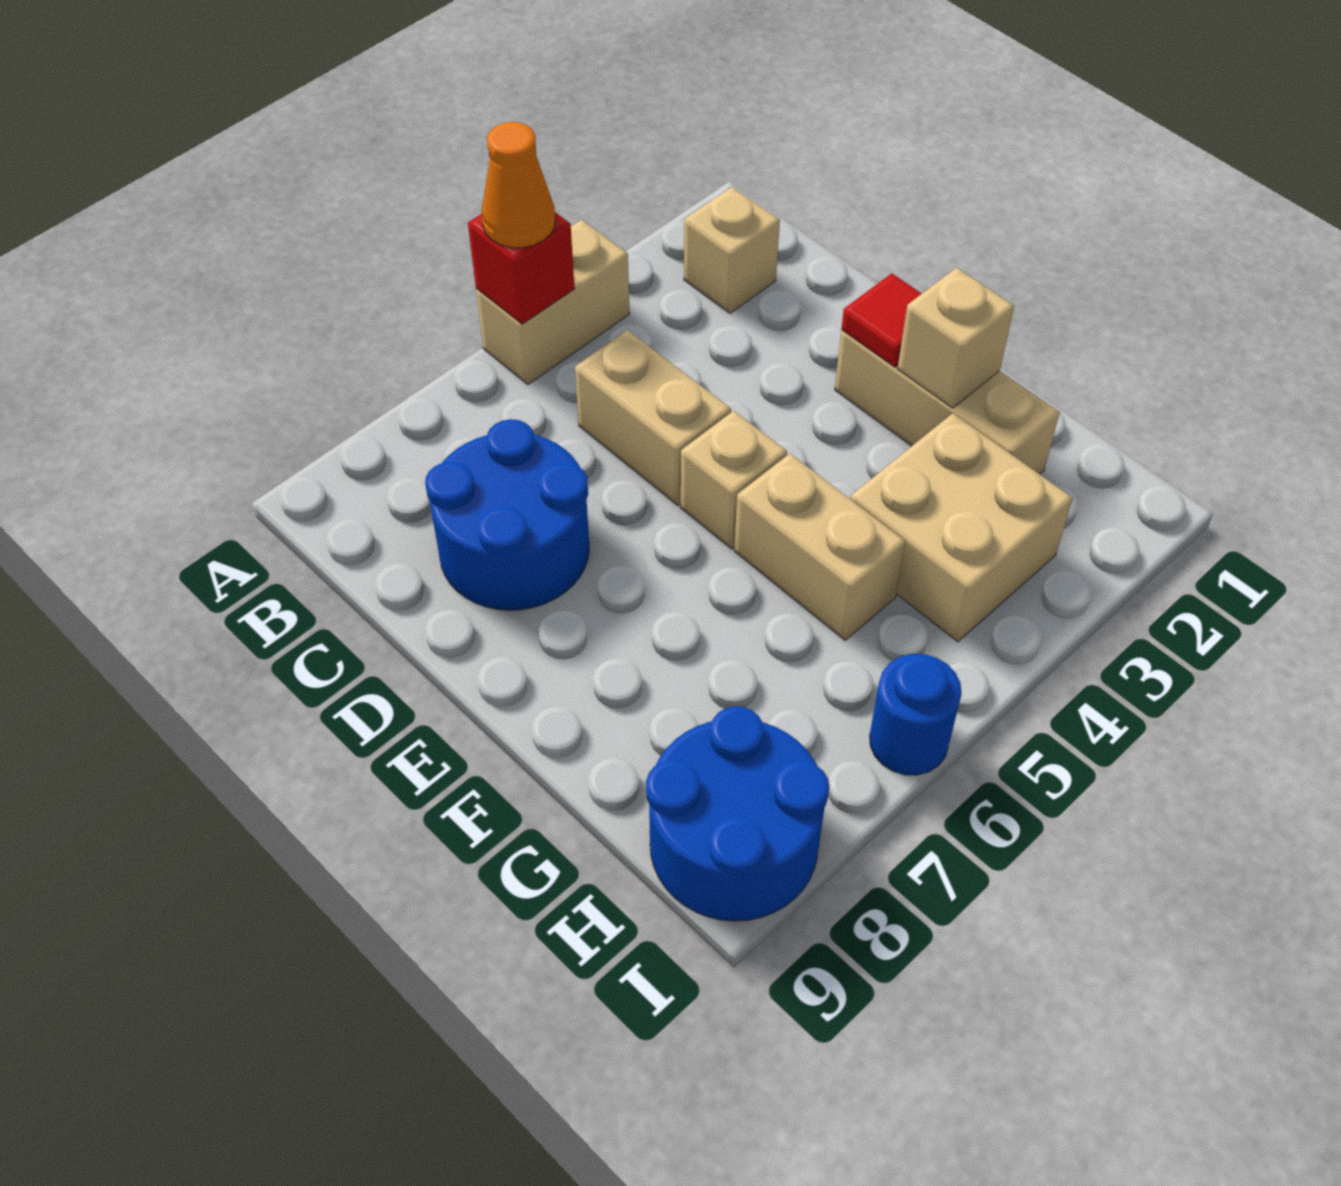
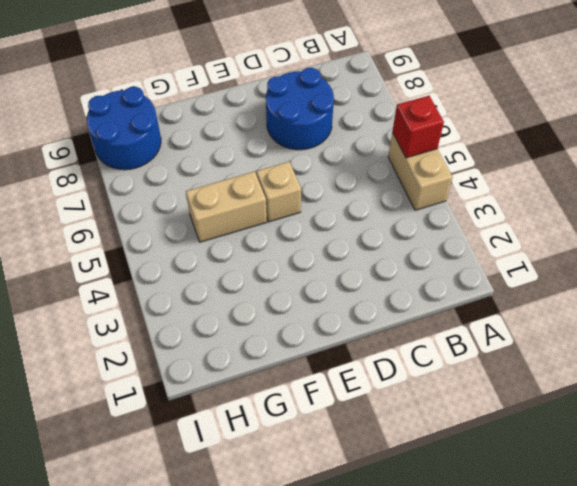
none -> tan brick B2 level 1
none -> tan brick C5:D5 level 1
none -> tan brick E2:G2 level 1

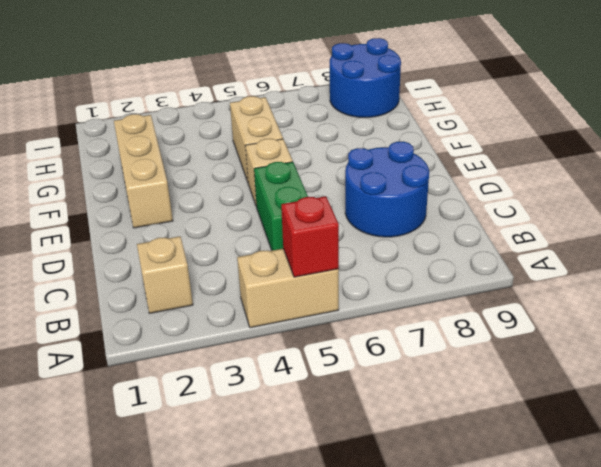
green brick C5:D5 level 1 -> tan brick C5:D5 level 1
none -> tan brick G3:H4 level 1
none -> blue round brick I6 level 1
none -> red tile E2 level 2

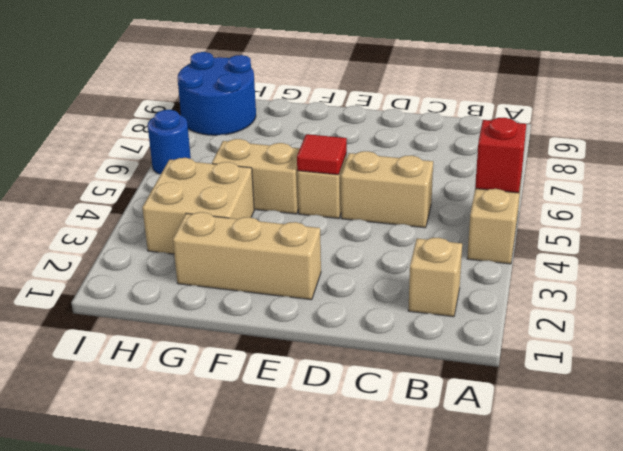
red tile E5 level 2 -> red tile E2 level 2
none -> blue round brick C7:D8 level 1
none -> tan brick F2 level 2
none -> orange cone A5 level 3

